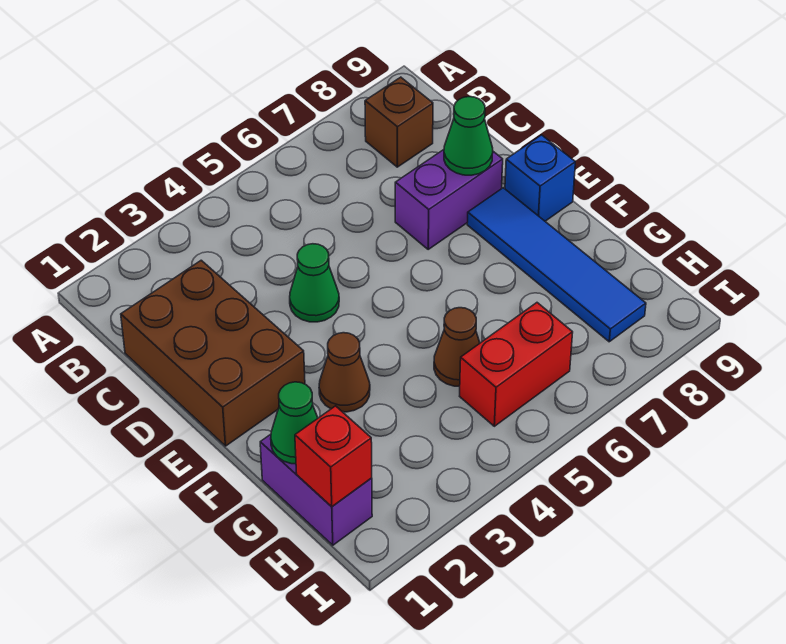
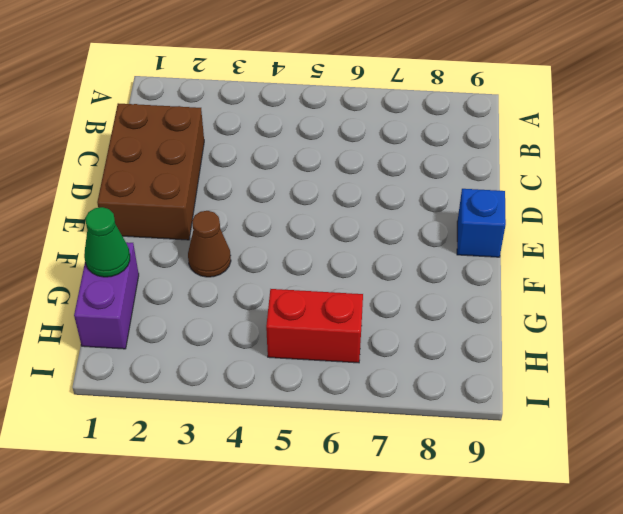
none -> brown brick B8 level 1
none -> green cone D4 level 1
none -> purple brick D7:D8 level 1

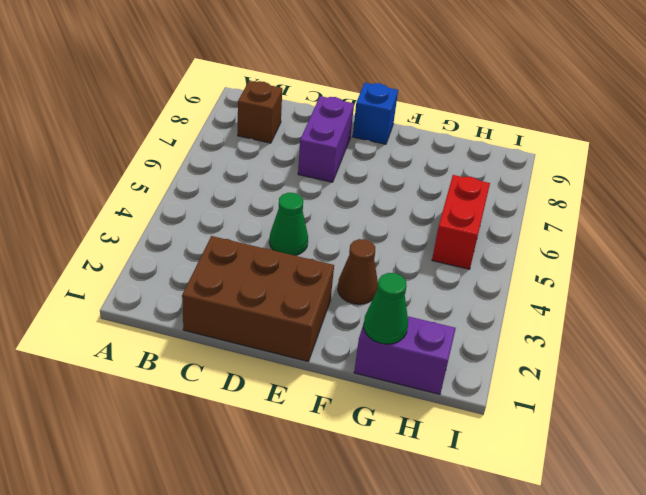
none -> blue tile E8:H8 level 1
none -> brown cone G5 level 1
none -> green cone D8 level 2

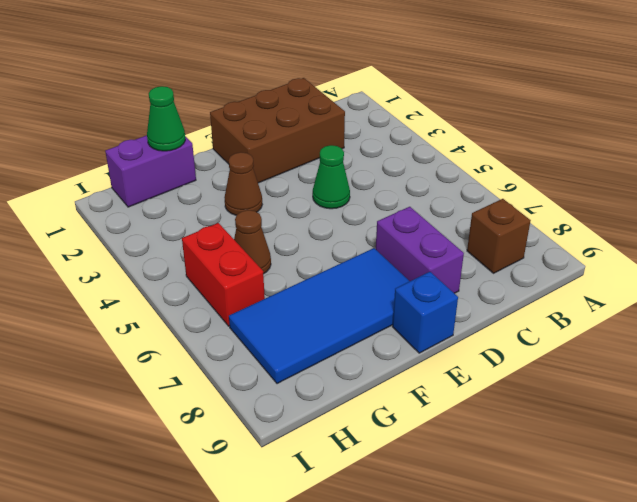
blue tile E7:H8 level 1 -> blue tile E8:H8 level 1
none -> green cone D8 level 2
none -> red brick H1 level 2

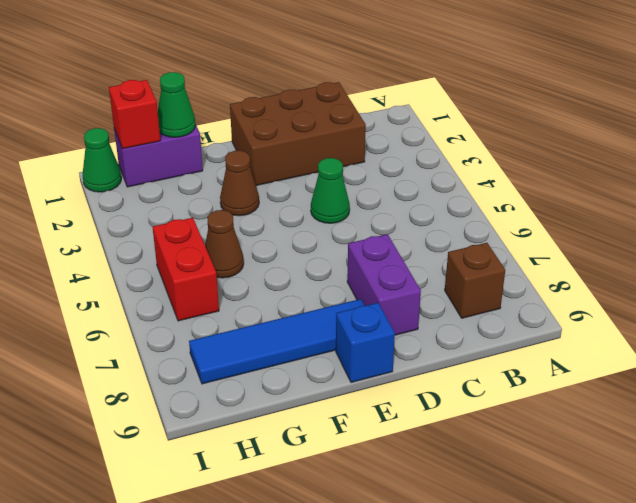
green cone I1 level 1 -> green cone D8 level 2

